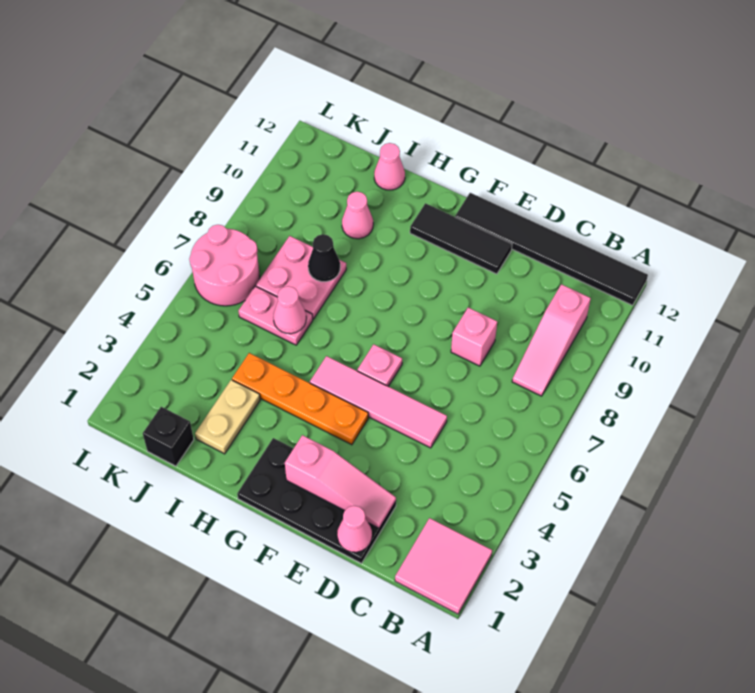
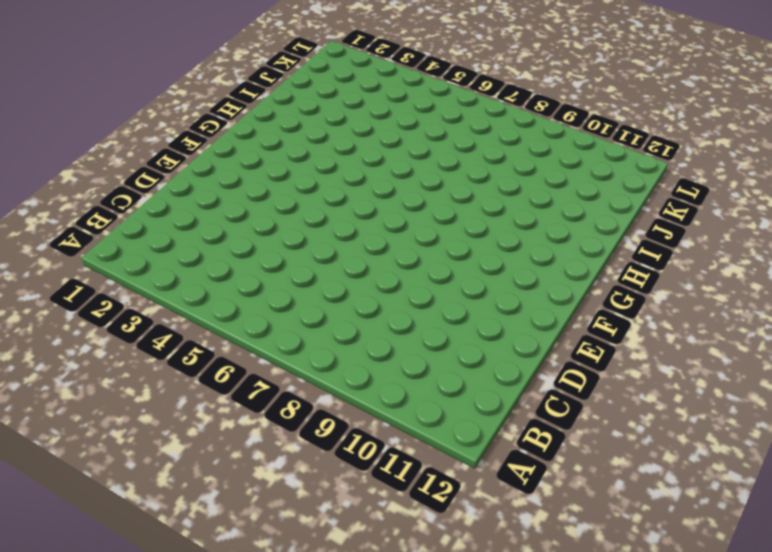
none -> pink tile A1:B2 level 1
none -> black tile A12:F12 level 1
none -> pink slope B8:B10 level 1 top 10

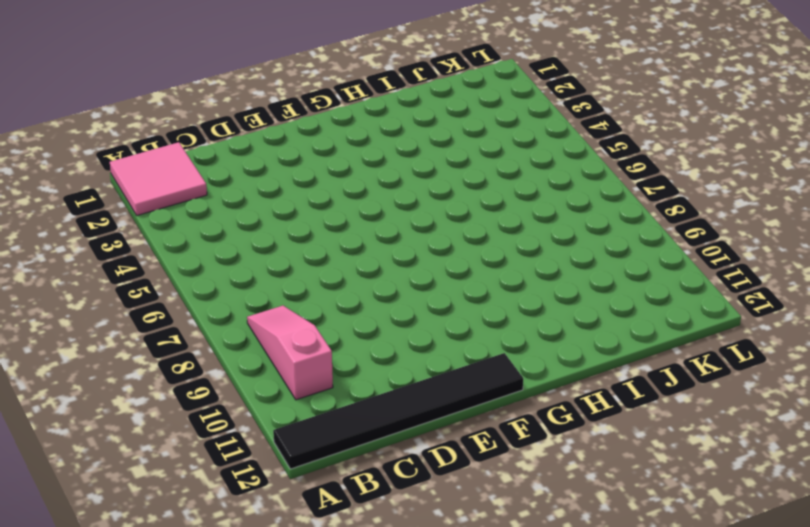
none -> black plate D1:G2 level 1
none -> pink tile D5:G5 level 1
none -> pink brick D8 level 1

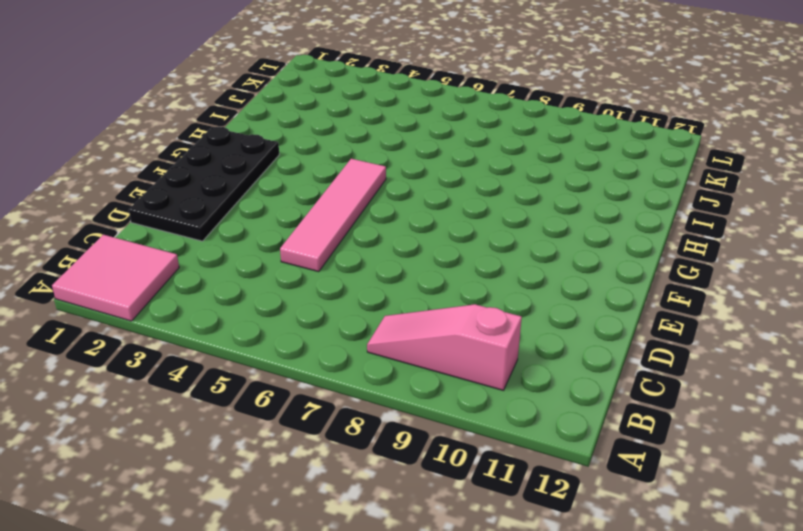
none -> black tile A12:F12 level 1
none -> pink brick D8 level 1
none -> black tile E11:G11 level 1

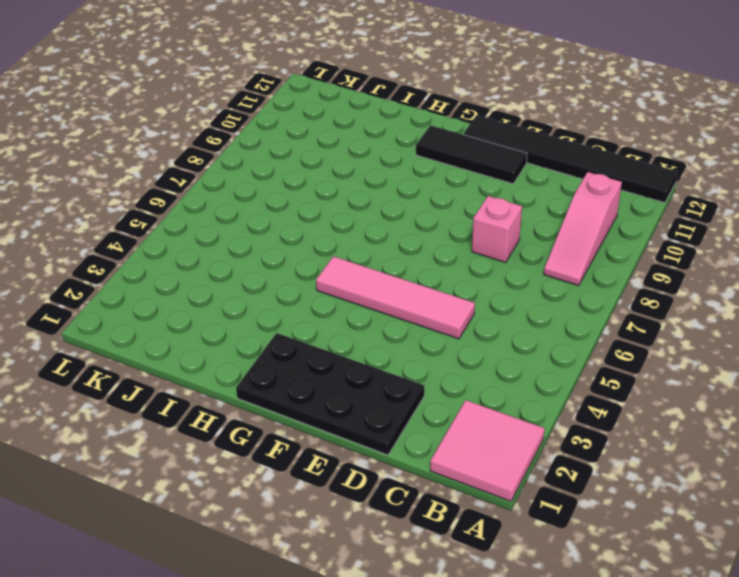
none -> orange plate F4:I4 level 1
none -> pink plate F6 level 1
none -> tan plate I2:I3 level 1

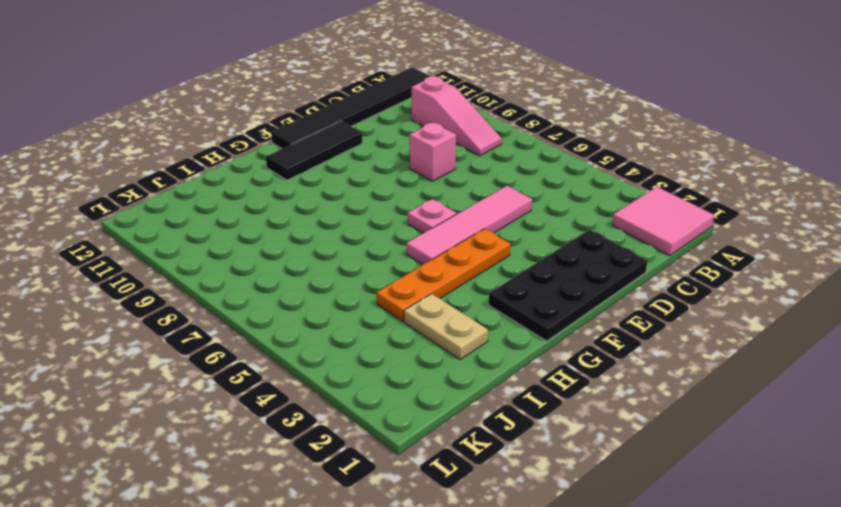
none -> pink plate I6:J6 level 1
none -> pink plate I7:J8 level 1
none -> pink cone I10 level 1

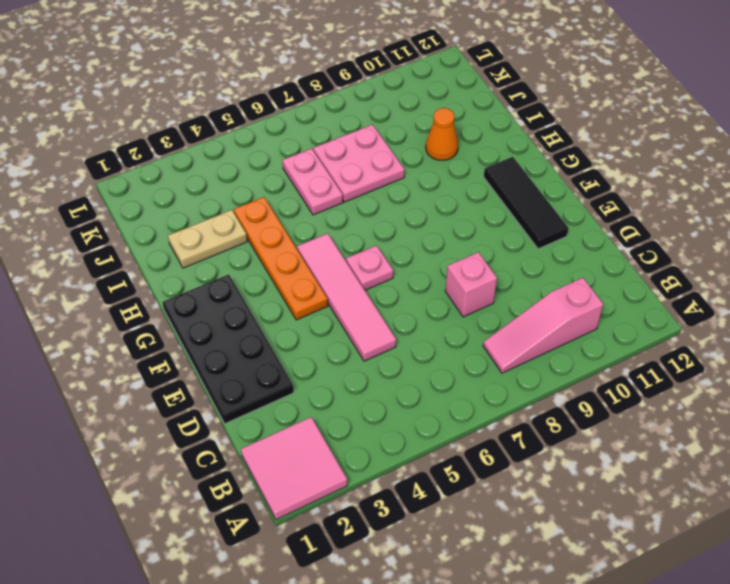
orange cone I10 level 1 -> pink cone I10 level 1
none -> black tile A12:F12 level 1
none -> pink cone I12 level 1
none -> black brick J1 level 1

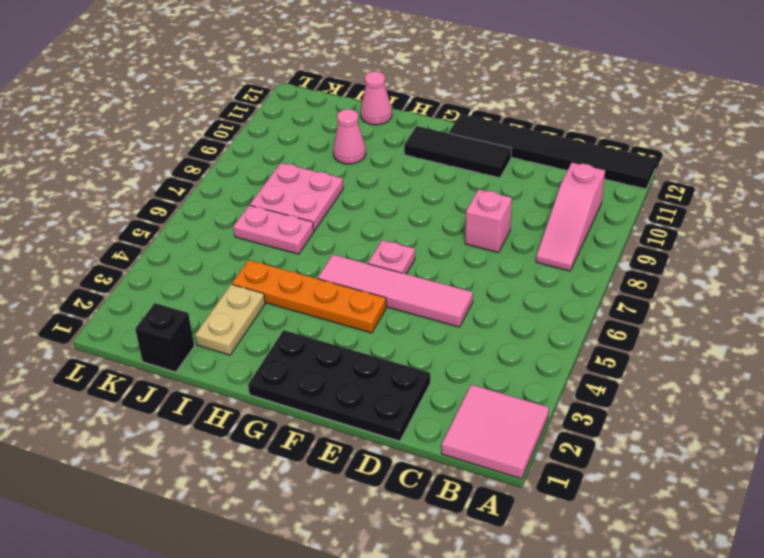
none -> pink round brick K6:L7 level 1
none -> pink cone D1 level 2
none -> pink slope D2:F2 level 2 top F

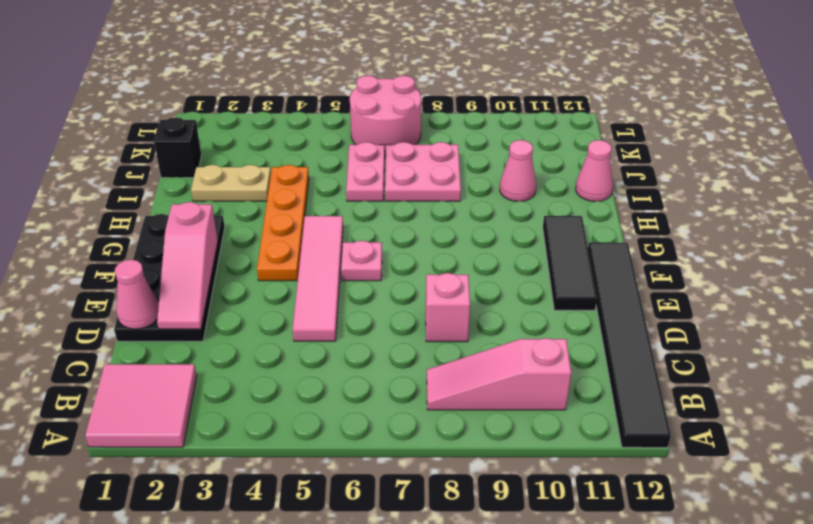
none -> pink cone I6 level 2
none -> black cone I8 level 2

